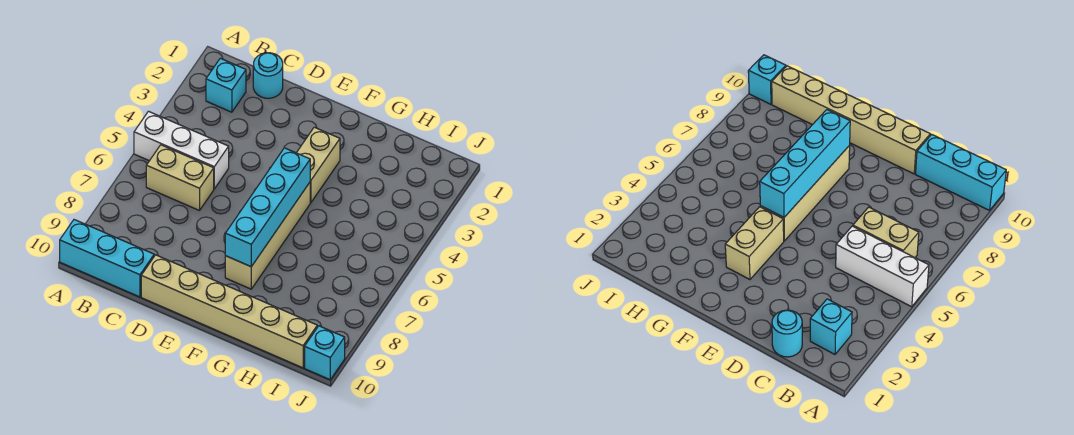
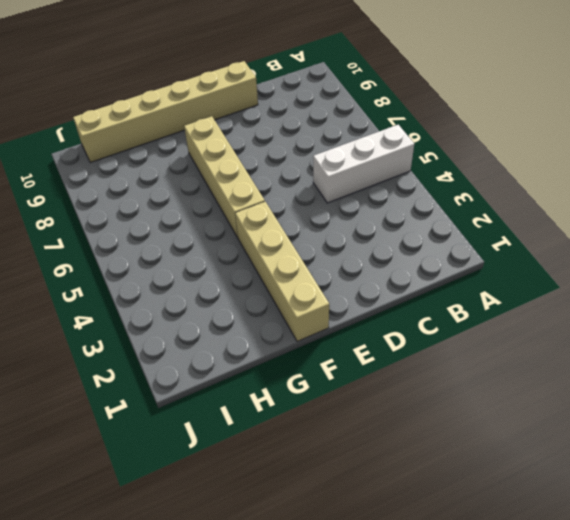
tan brick F1:F4 level 1 -> tan brick F3:F4 level 1
none -> cyan brick A10:C10 level 1
none -> cyan brick B2 level 1

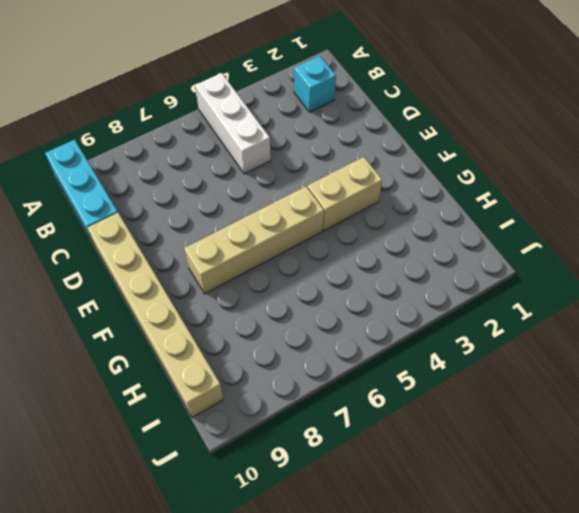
none -> tan brick B6:C6 level 1
none -> cyan round brick C1 level 1

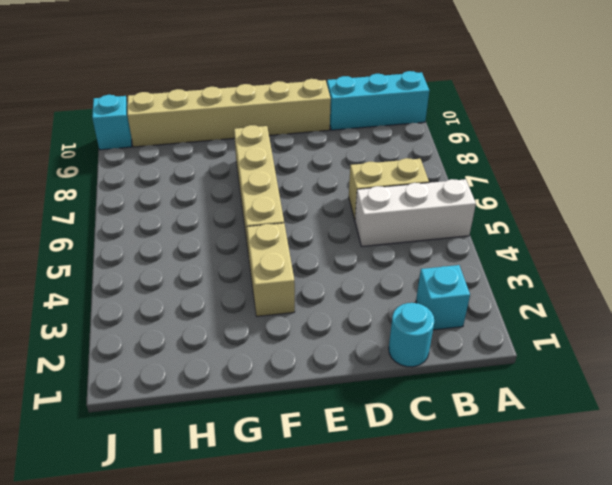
none -> cyan brick F5:F8 level 2

